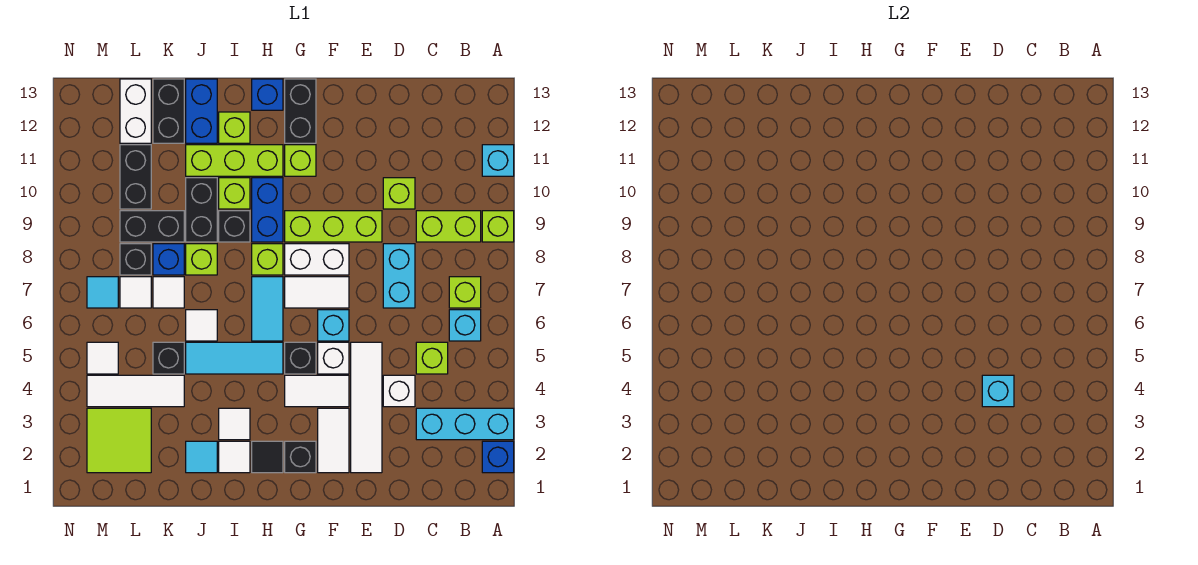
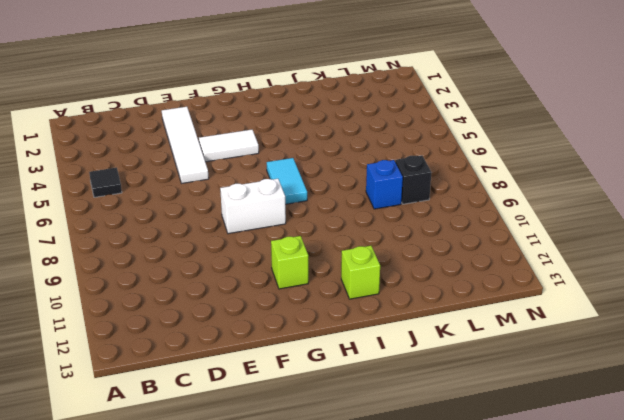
black tile B5 level 1 -> black tile H2 level 1
none -> blue brick A2 level 1
none -> cyan brick A3:C3 level 1
none -> lime brick A9 level 1
none -> cyan brick A11 level 1

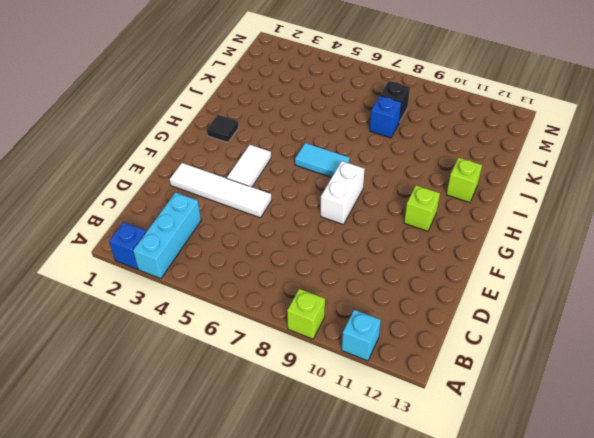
none -> cyan brick B6 level 1
none -> lime brick B7 level 1
none -> lime brick B9:C9 level 1
none -> lime brick C5 level 1

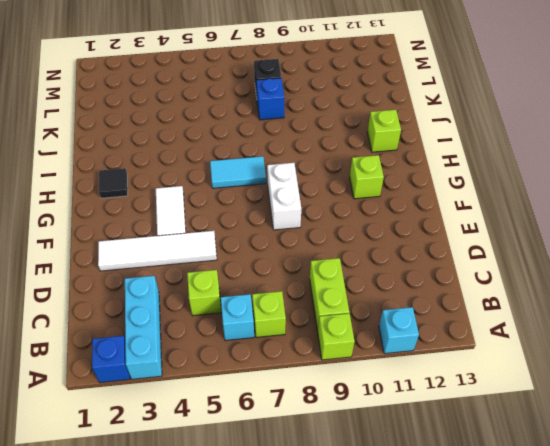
none -> white brick D4 level 1
none -> cyan brick D7:D8 level 1
none -> lime brick D10 level 1
none -> lime brick E9:G9 level 1

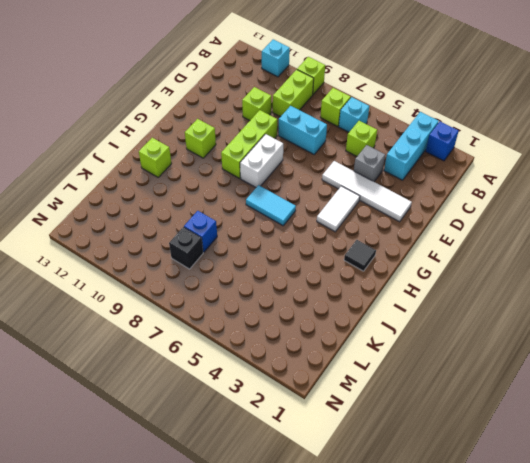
grey brick D4 level 1 -> white brick D4 level 1
none -> white tile F2:F3 level 1
none -> white brick F5 level 1
none -> cyan brick F6 level 1
none -> white tile F7:G7 level 1

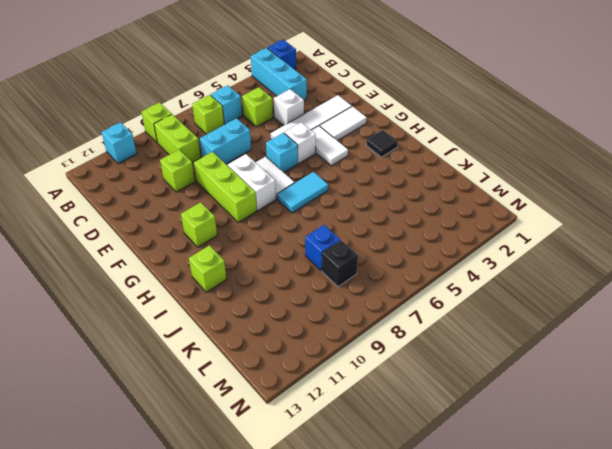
none -> black brick G2 level 1
none -> black brick G5 level 1
none -> black brick G12:G13 level 1
none -> cyan tile H5:J5 level 1

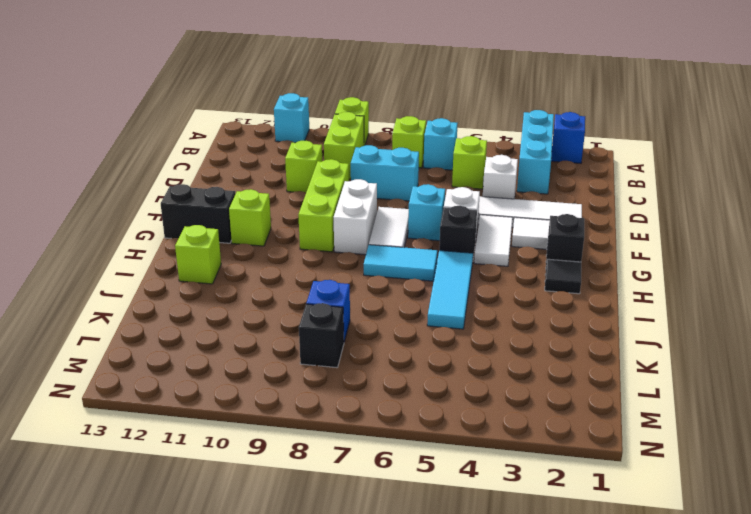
none -> lime brick H8 level 1
none -> blue brick H9:H10 level 1
none -> lime brick H11:J11 level 1
none -> blue brick H13 level 1

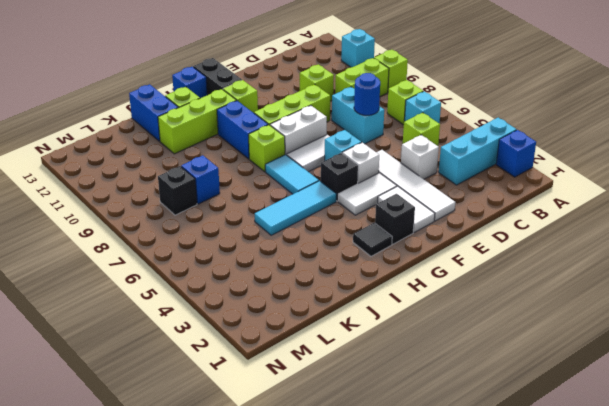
blue round brick D7 level 2 -> none
none -> white tile I2 level 1
none -> white tile I3 level 1
none -> black brick I9 level 1
none -> lime brick I10 level 1

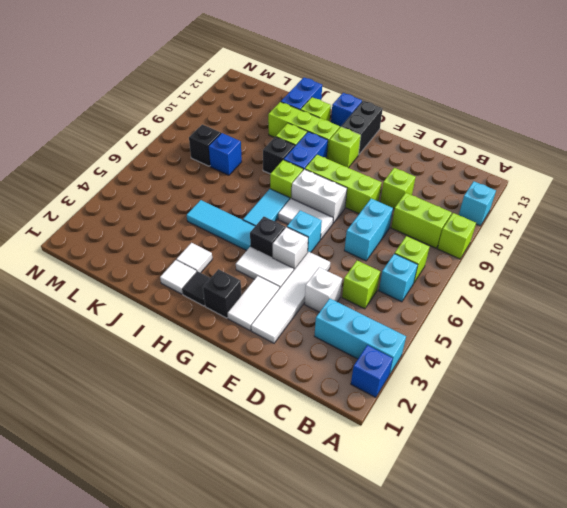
none -> cyan tile J2 level 1
none -> white tile J6 level 1
none -> lime brick J8 level 1
none -> black brick J9:J10 level 1

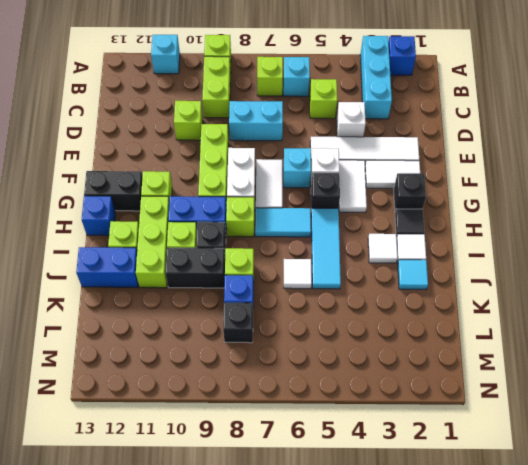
none -> white tile K4:M4 level 1
none -> black brick K5 level 1
none -> white tile K7 level 1
none -> black brick K9:L9 level 1

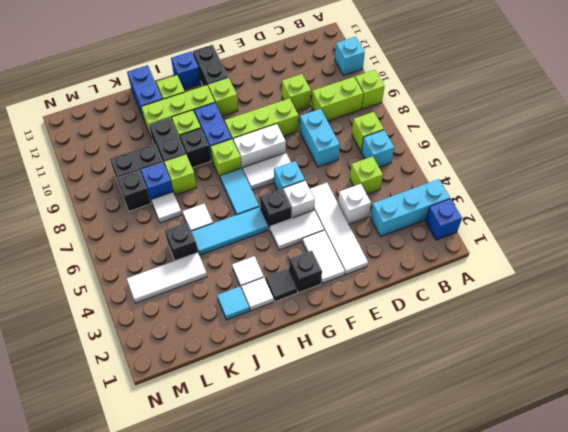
none -> black brick K12:K13 level 1
none -> lime tile L2:M3 level 1
none -> white tile L7 level 1
none -> black brick L10:L11 level 1

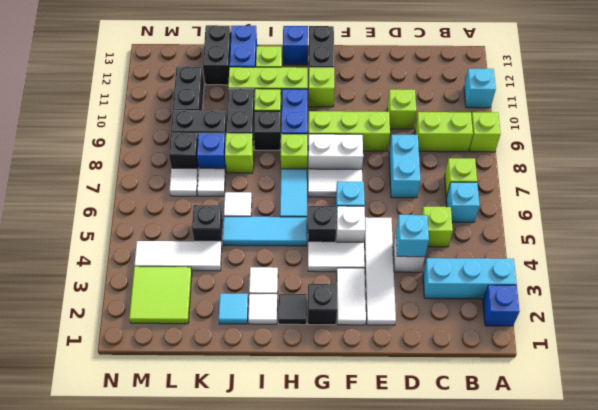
none -> white brick L12:L13 level 1
none -> white tile M5 level 1
none -> cyan tile M7 level 1

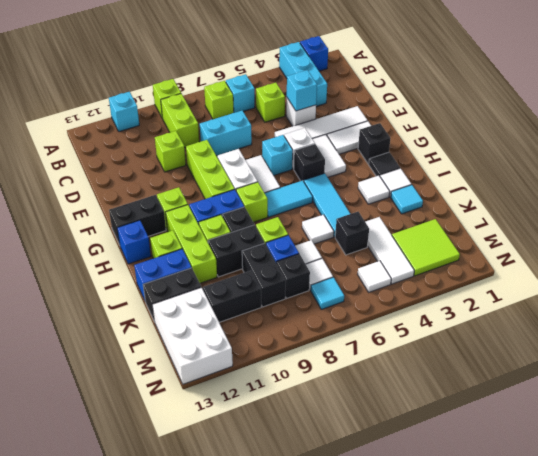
white brick L12:N13 level 1 -> white brick L12:L13 level 1

